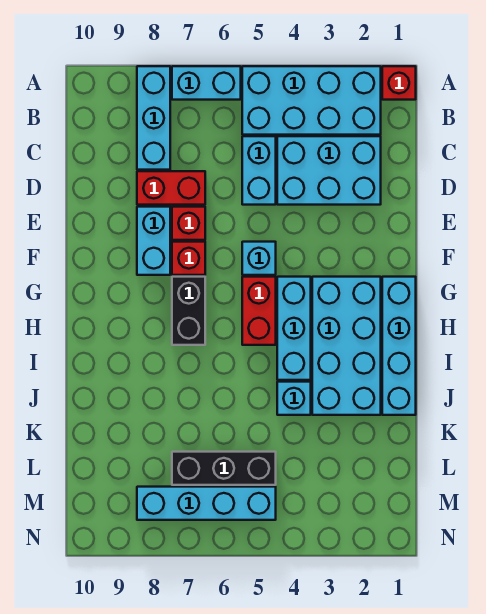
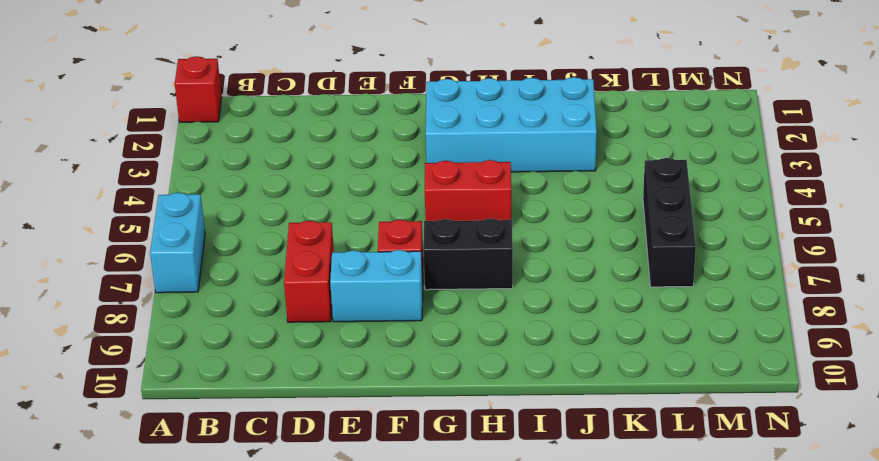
none -> cyan brick A2:B5 level 1
none -> cyan brick A8:C8 level 1
none -> cyan brick C2:D4 level 1

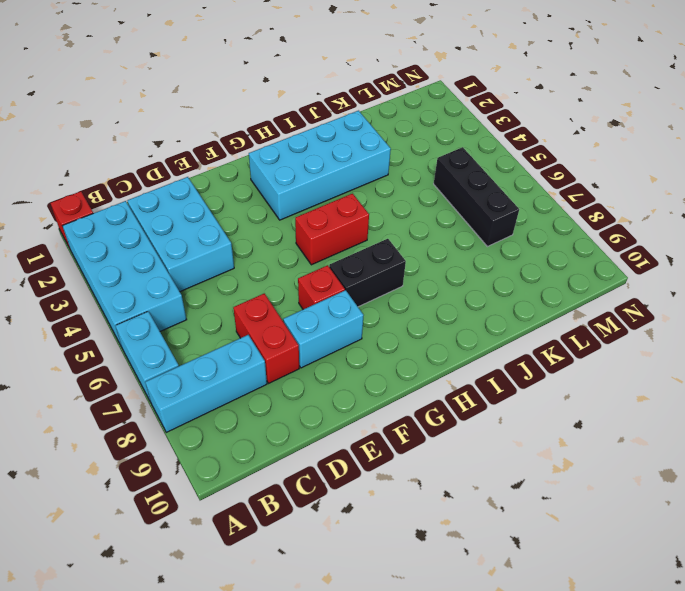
none -> cyan brick C5:D5 level 1
none -> red brick E7 level 1
none -> cyan brick F5 level 1

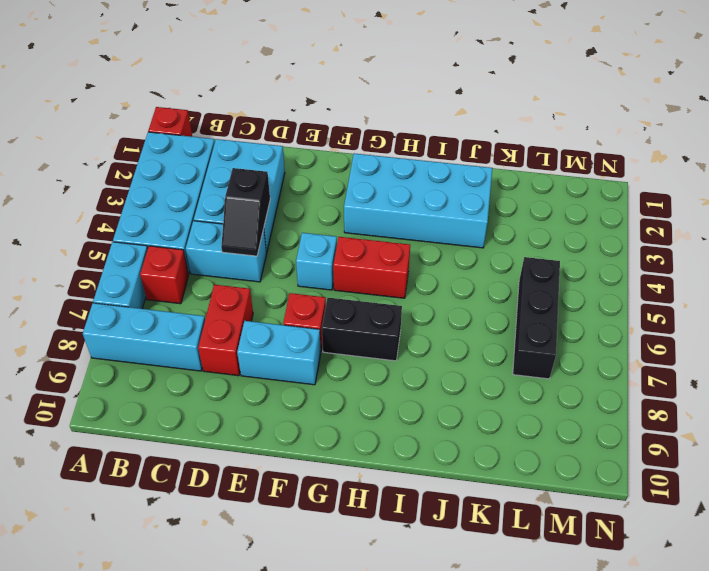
red brick B6 level 1 -> red brick E7 level 1
black slope D4:D5 level 2 top 4 -> none
none -> cyan brick G1:J1 level 1
none -> cyan brick G4:I4 level 1
none -> cyan brick J4 level 1

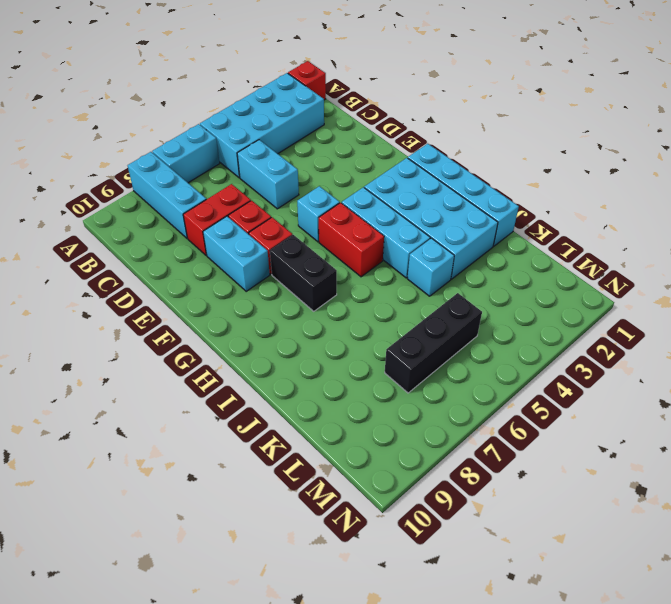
none -> cyan brick C2:D4 level 1
none -> cyan brick M5:M8 level 1

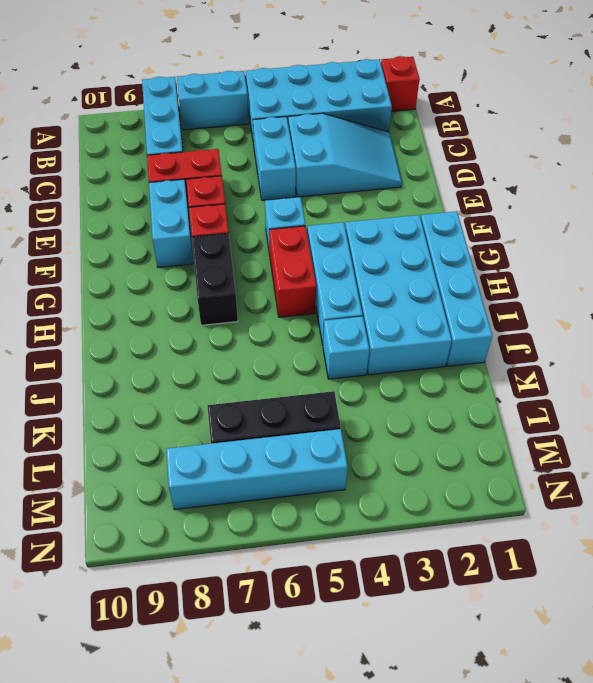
cyan slope C2:D4 level 1 top 4 -> cyan brick C2:D4 level 1

